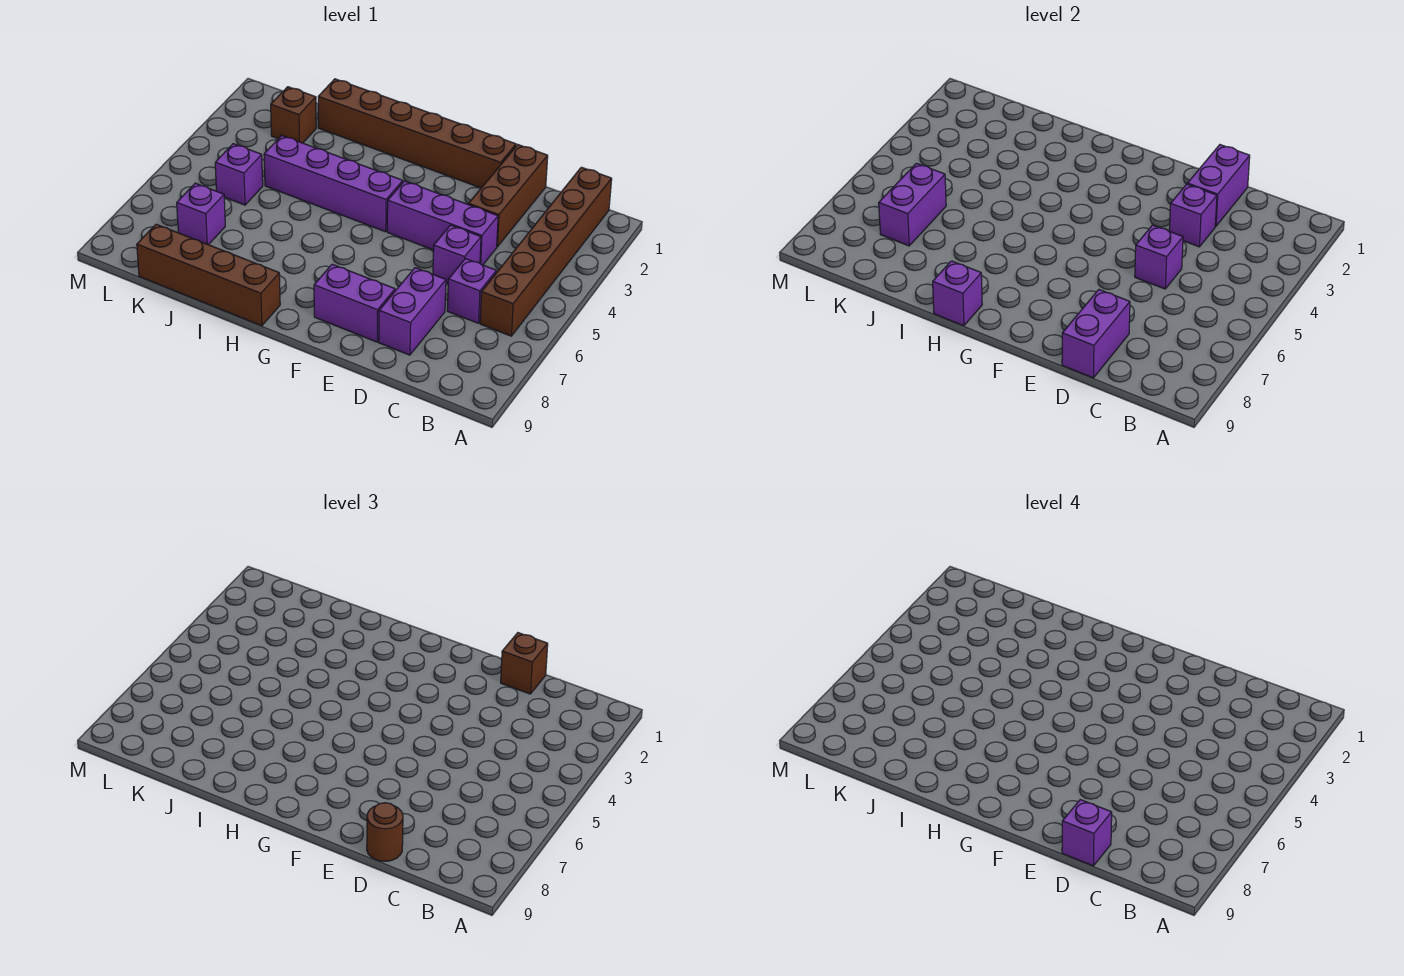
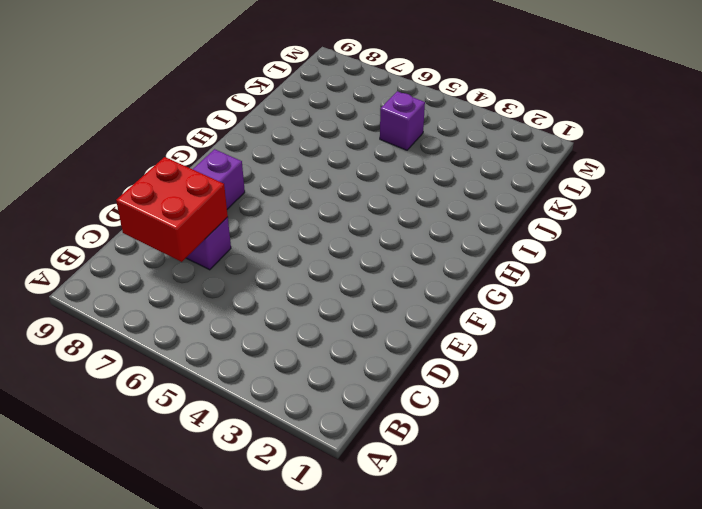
red brick C7:D8 level 2 -> purple brick D8:D9 level 2
none -> brown brick B1:B6 level 1
none -> purple brick C6 level 1
none -> brown brick D1:D3 level 1

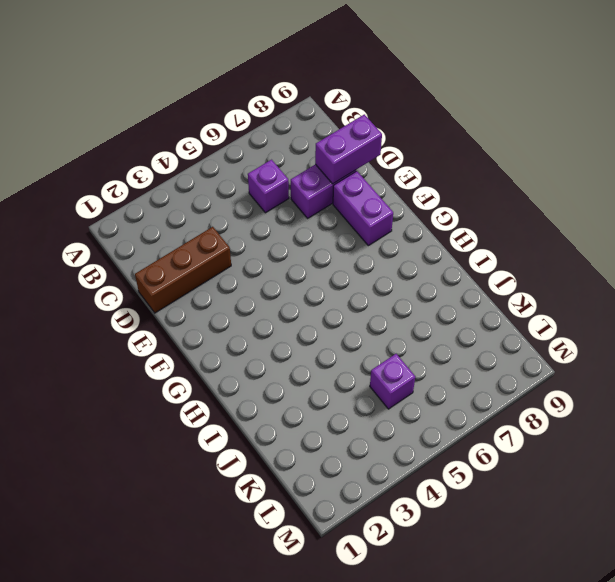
none -> brown brick B1:B6 level 1
none -> purple brick D4:F4 level 1
none -> purple brick D5 level 1

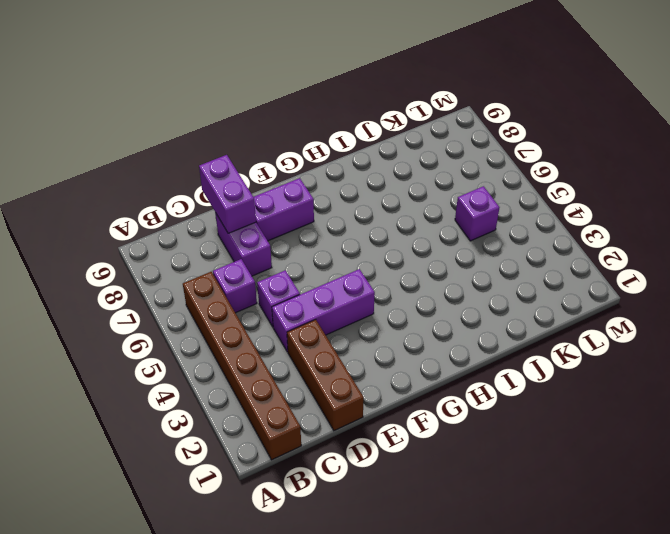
none -> brown brick E1:J1 level 1
none -> purple brick G4:J4 level 1
none -> brown brick H9:K9 level 1

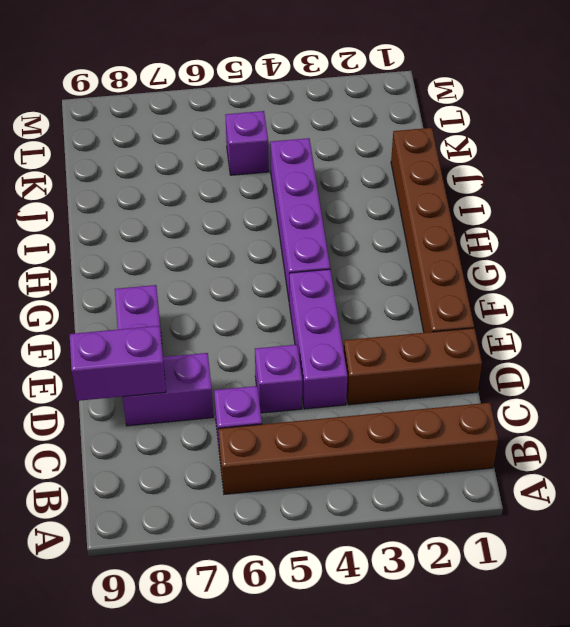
none -> brown brick H9:K9 level 1
none -> brown brick K2 level 1
none -> purple brick K7 level 1

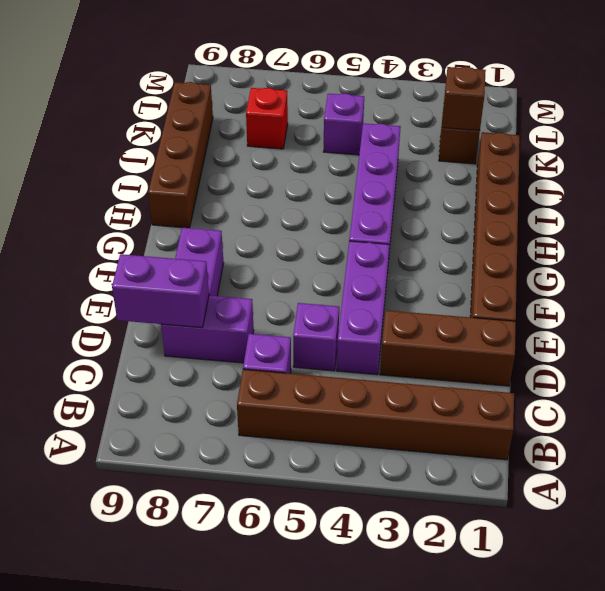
brown brick K2 level 2 -> brown brick D1 level 3
red brick K7 level 1 -> purple brick K7 level 1
none -> purple brick D1:D2 level 2
none -> purple brick D3 level 2
none -> purple brick D5 level 2

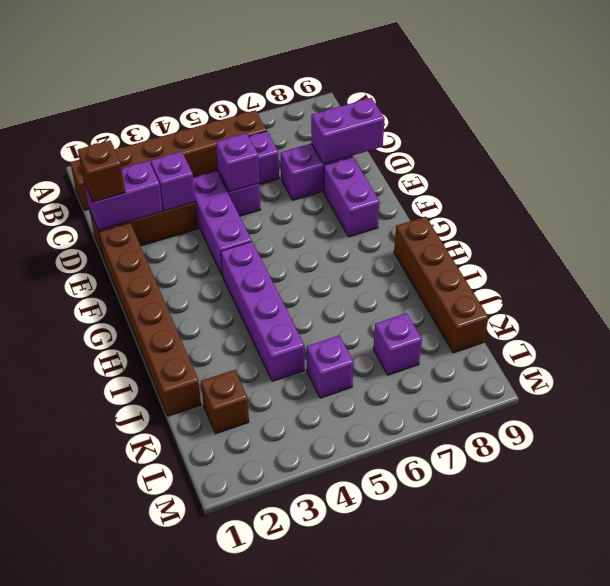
none -> purple brick H9 level 2
none -> purple brick K6:K7 level 2
none -> brown round brick D9 level 3

